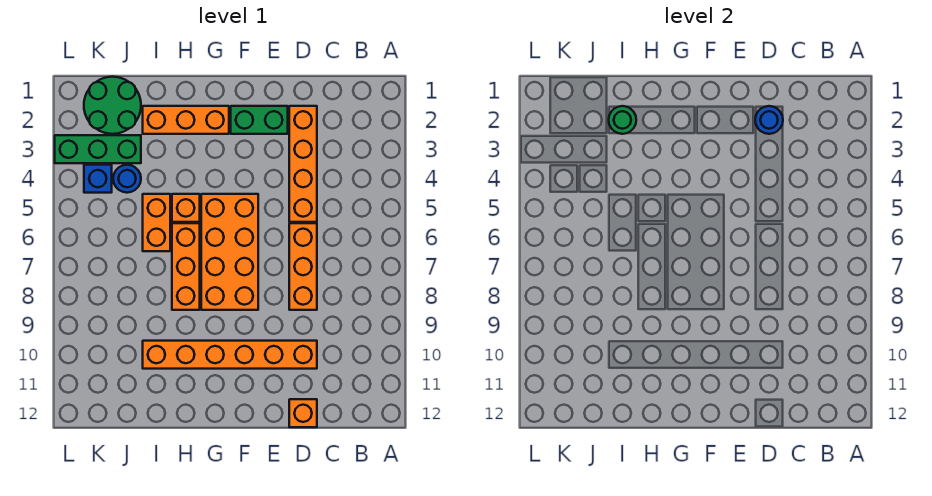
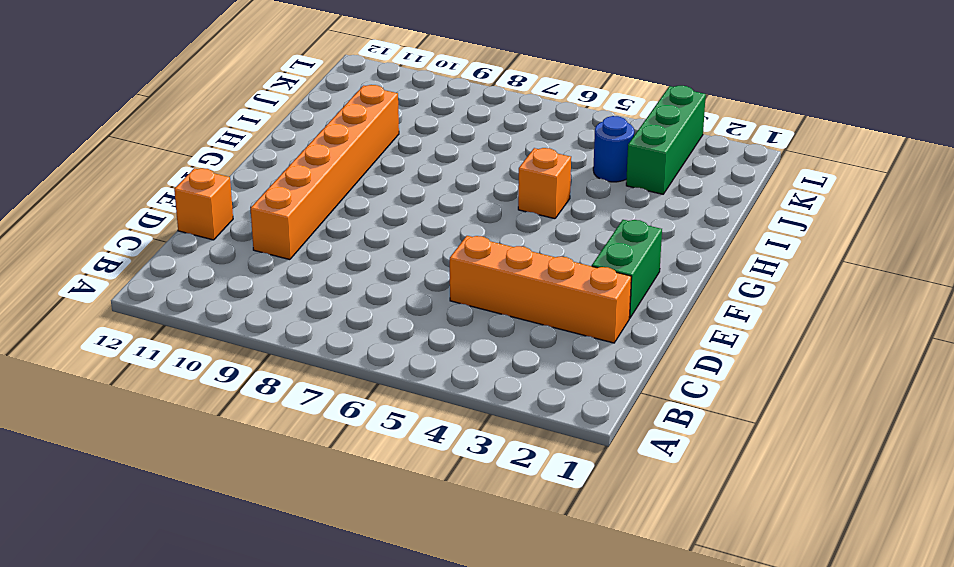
none -> orange brick D6:D8 level 1
none -> orange brick F5:G8 level 1
none -> orange brick G2:I2 level 1

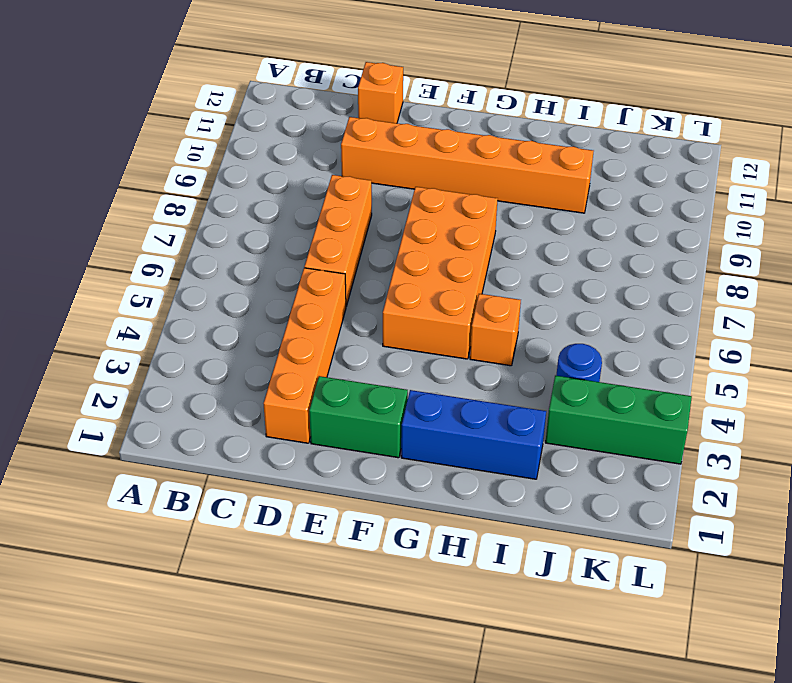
blue brick G2:I2 level 1 -> orange brick G2:I2 level 1
none -> orange brick H6:H8 level 1
none -> orange brick I5:I6 level 1
none -> green round brick J1:K2 level 1

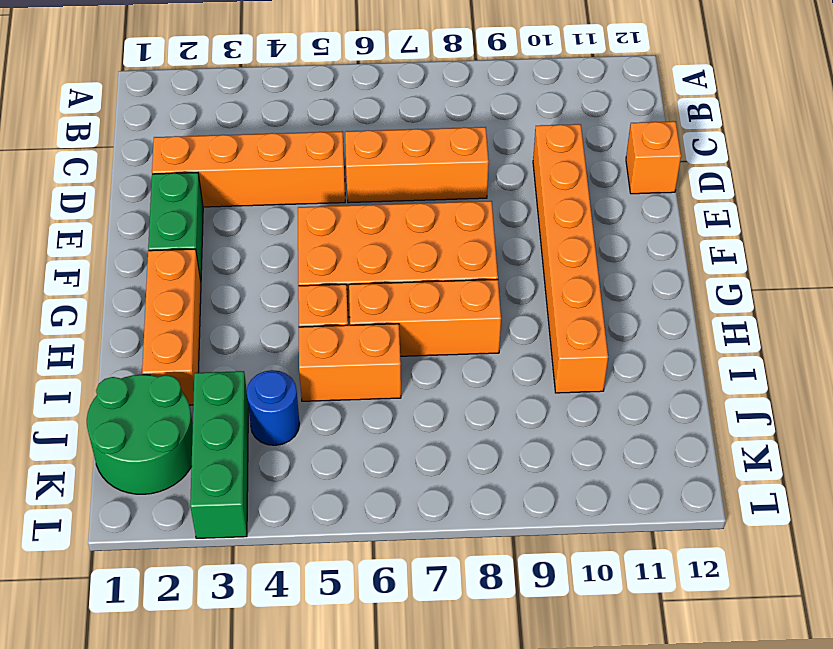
none -> blue brick K4 level 1
none -> blue round brick D2 level 2
none -> green round brick I2 level 2

